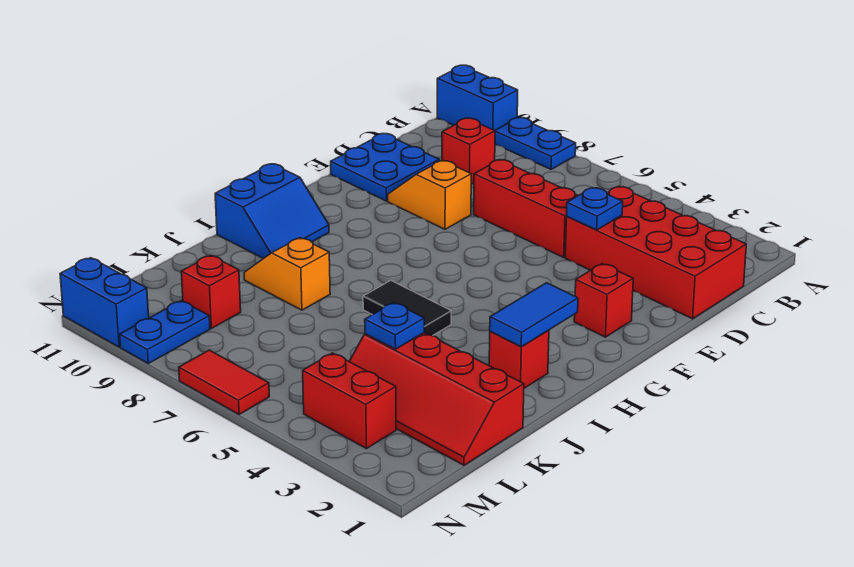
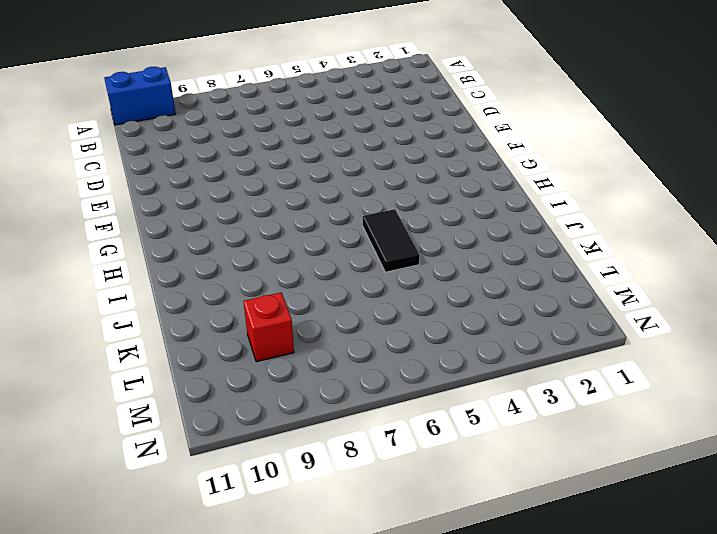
black tile I5:J5 level 1 -> black tile I5:I6 level 1
none -> blue plate A8:A9 level 1
none -> red brick C1:D4 level 1
none -> red brick C9 level 1

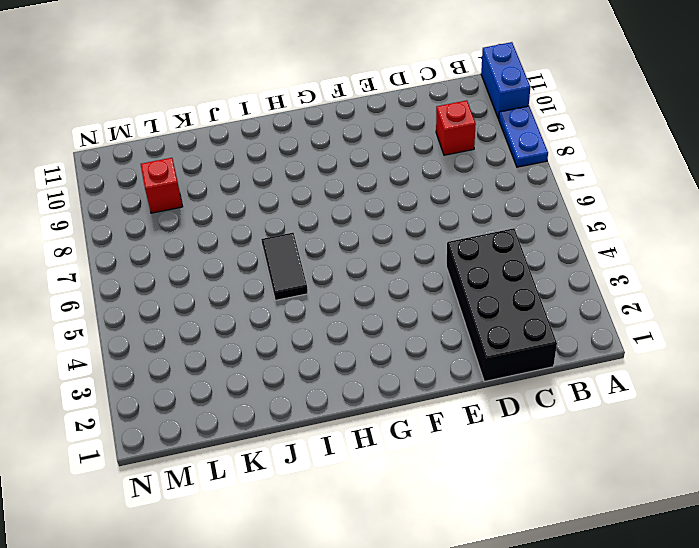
black brick C1:D4 level 1 -> red brick C1:D4 level 1
none -> red brick D5:D7 level 1
none -> blue plate D10:E11 level 1
none -> orange slope E8:E9 level 1 top 8

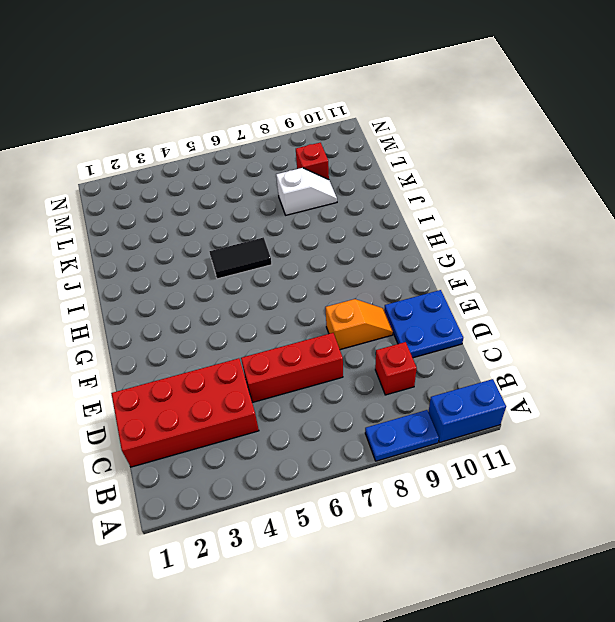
white slope K8:K9 level 1 top 8 -> none
none -> red brick F2 level 1
none -> blue slope H10:I11 level 1 top 11
none -> red brick I2 level 1

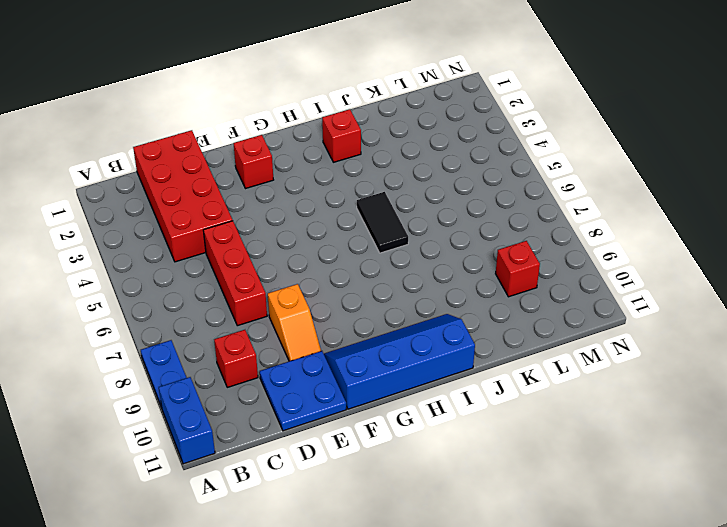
blue slope F10:I11 level 1 top 11 -> blue slope H10:I11 level 1 top 11
none -> orange slope J8:J9 level 1 top 8
none -> red slope K1:L4 level 1 top K
none -> red brick M3:M4 level 1

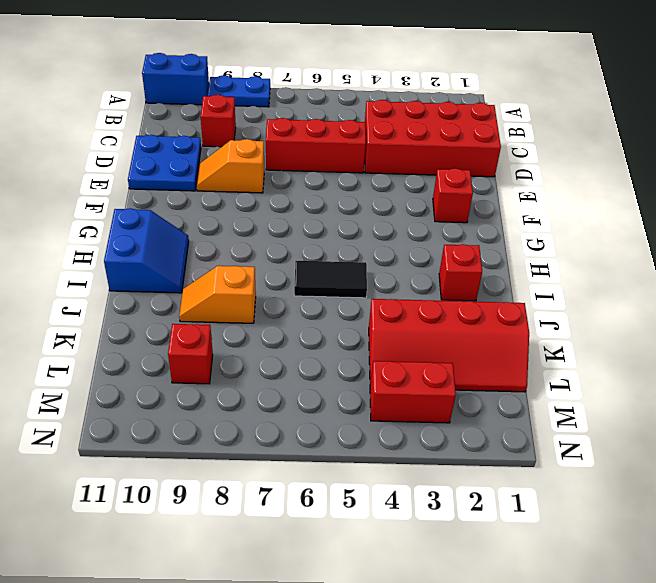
none -> blue plate M9:N9 level 1
none -> red tile N6:N7 level 1
none -> blue brick N10:N11 level 1

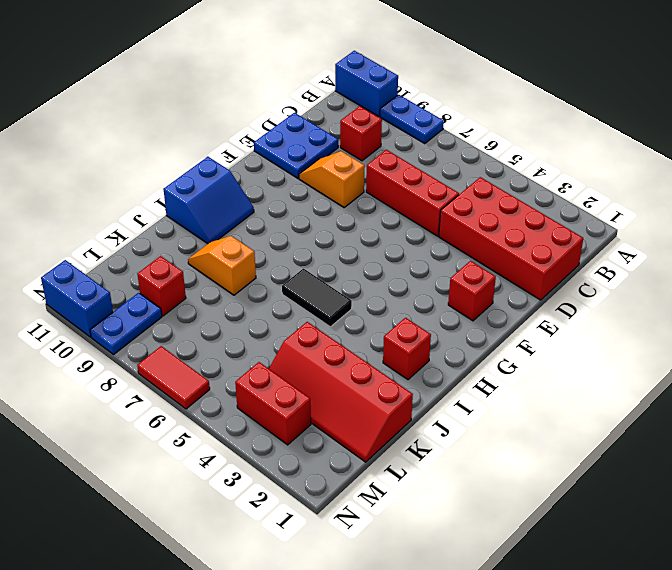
none -> blue plate D4 level 2
none -> blue tile H2:I2 level 2
none -> blue plate K4 level 2

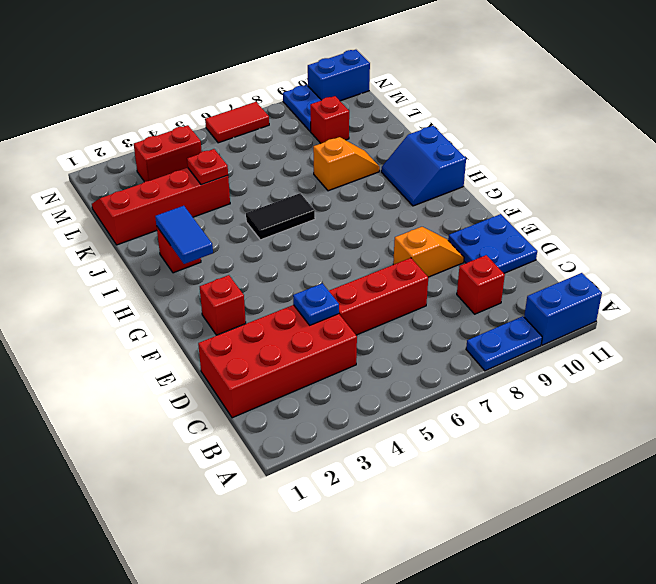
red plate K4 level 2 -> blue plate K4 level 2

